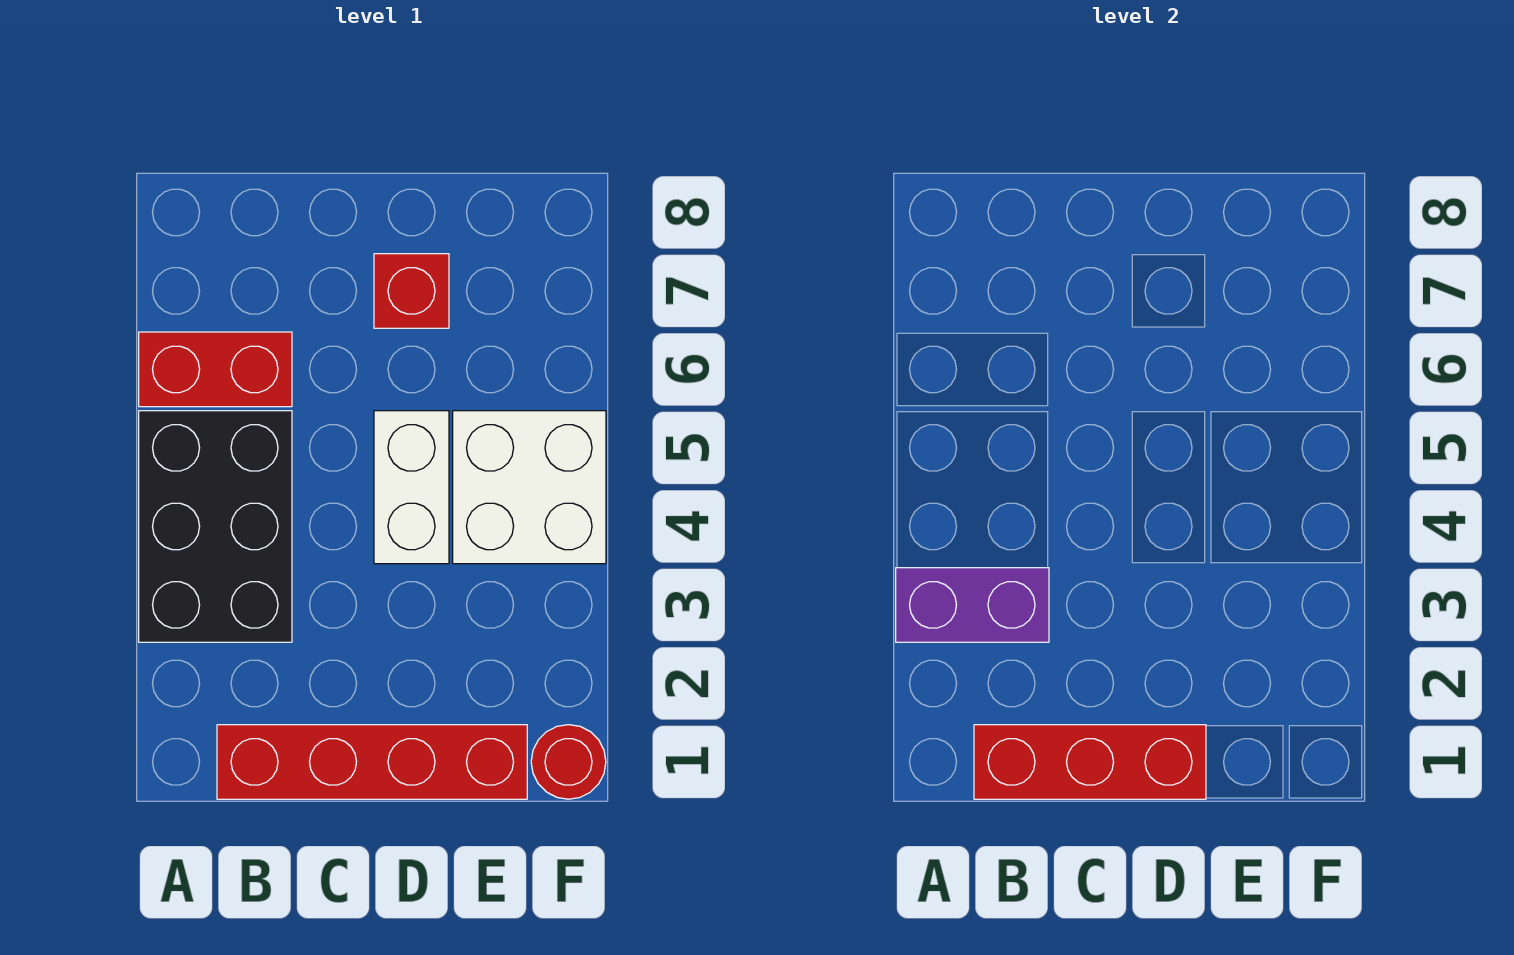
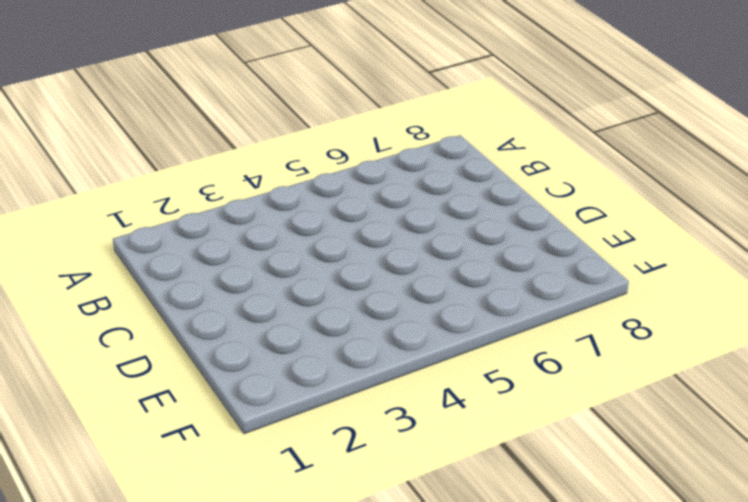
none -> black brick A3:B5 level 1
none -> red brick A6:B6 level 1

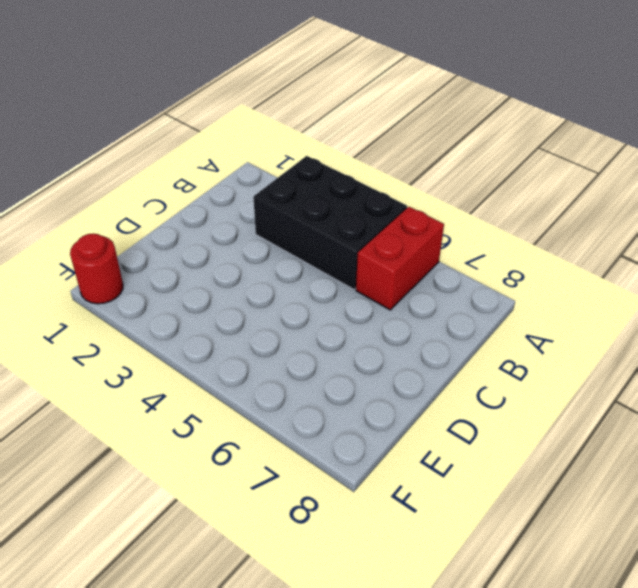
none -> red brick B1:E1 level 1
none -> white brick D4:D5 level 1

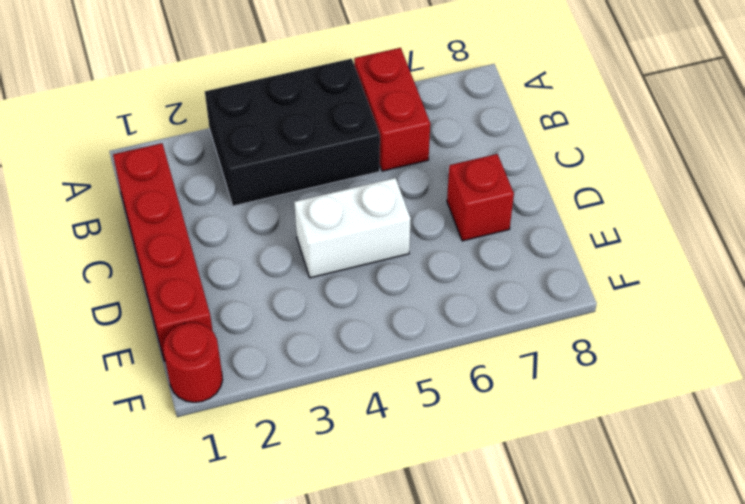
none -> white brick E4:F5 level 1
none -> purple brick A3:B3 level 2

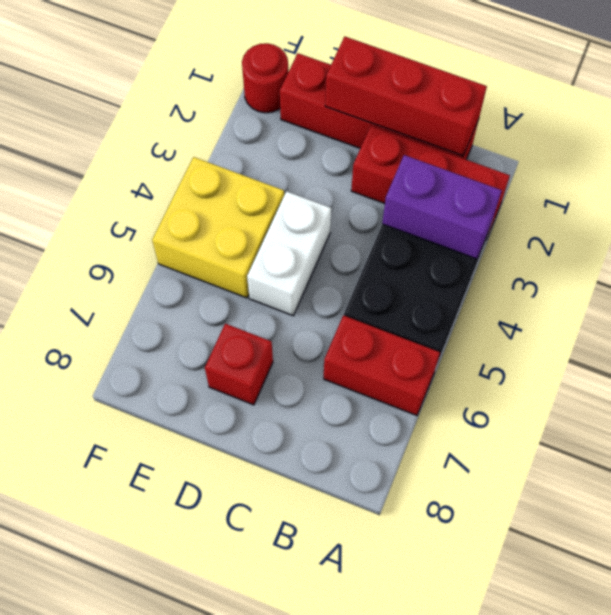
red brick A2:C2 level 1 -> none
yellow brick E4:F5 level 1 -> white brick E4:F5 level 1

